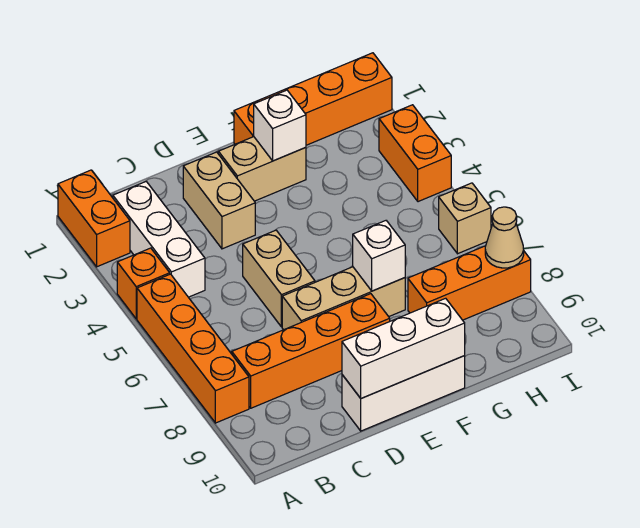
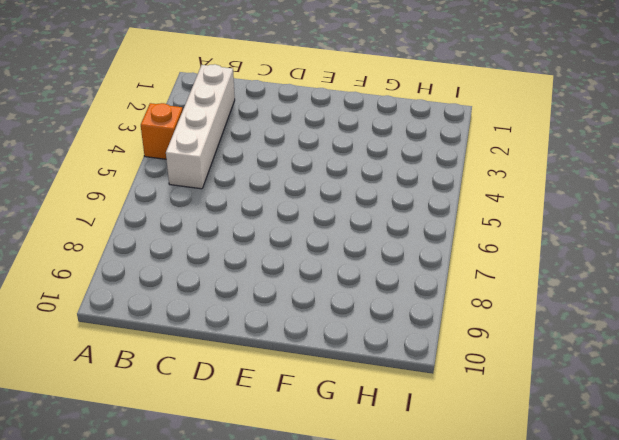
white brick B2:B5 level 1 -> white brick B2:B4 level 1
none -> orange brick A1:A2 level 1
none -> orange brick A5:A8 level 1
none -> orange brick B8:E8 level 1

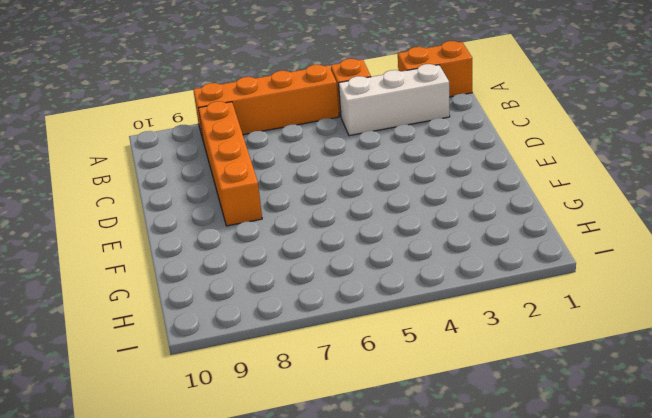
none -> tan brick D2:D3 level 1
none -> tan brick D5:D6 level 1
none -> tan brick D7:F7 level 1

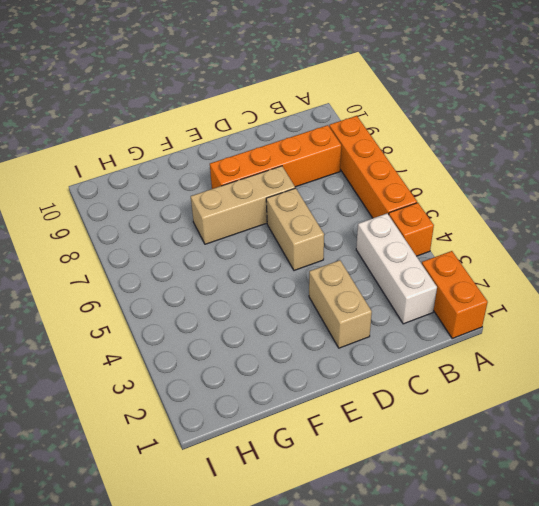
none -> white brick D10:F10 level 1
none -> tan brick E2:F2 level 1
none -> orange brick F1:I1 level 1

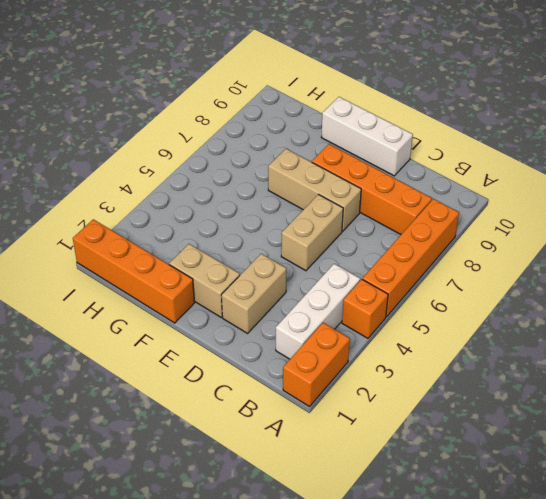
none -> orange brick G8:I8 level 1
none -> orange brick I3:I4 level 1
none -> tan brick I6 level 1

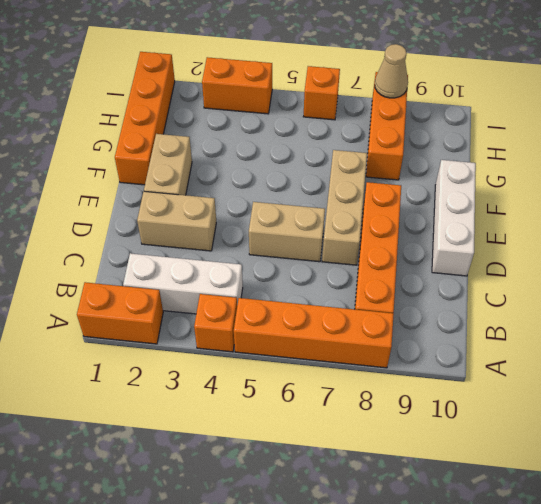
orange brick I6 level 1 -> tan brick I6 level 1
none -> white brick D10:F10 level 2
none -> white brick F2 level 2
none -> white brick F7 level 2

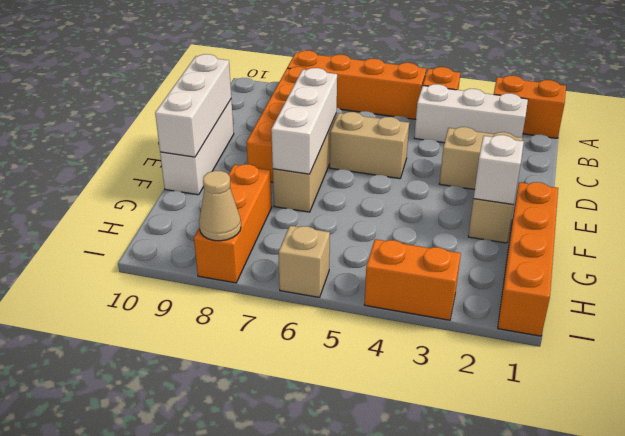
white brick D7:F7 level 2 -> white brick F7 level 2

